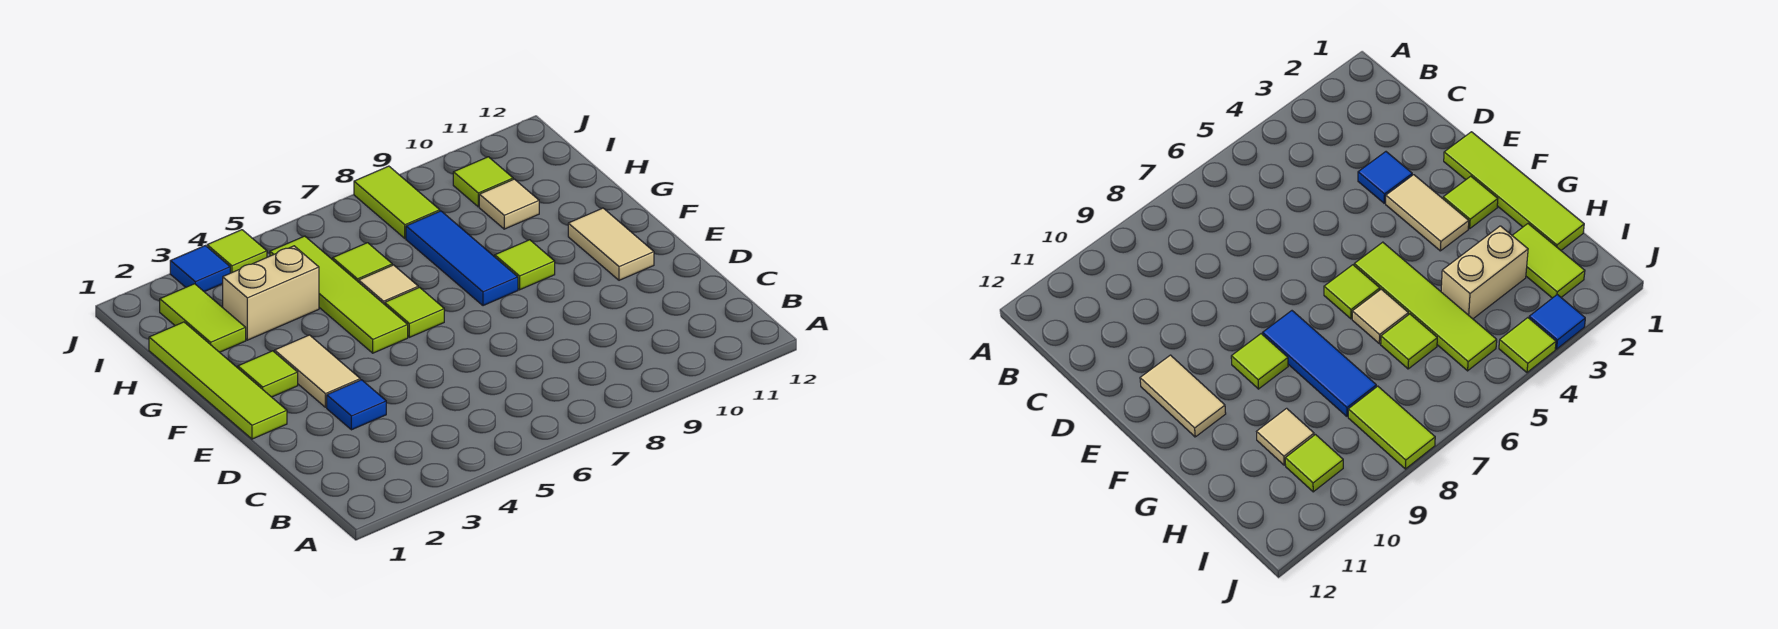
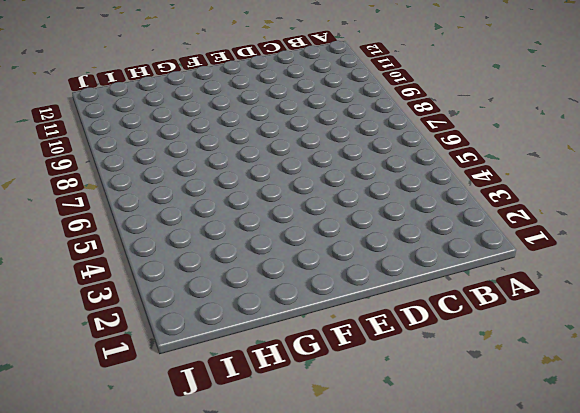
none -> blue tile D3 level 1
none -> lime tile E1:H1 level 1
none -> tan tile E3:F3 level 1

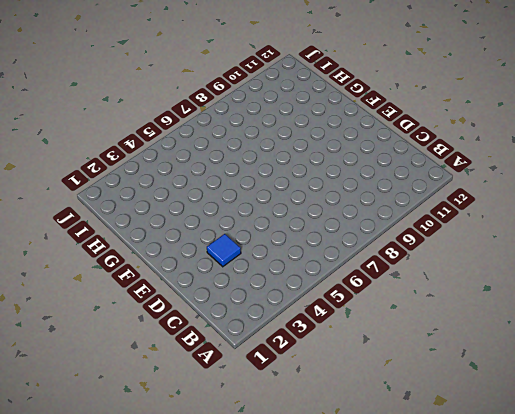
none -> lime tile E1:H1 level 1
none -> tan tile E3:F3 level 1
none -> tan tile E11:F11 level 1

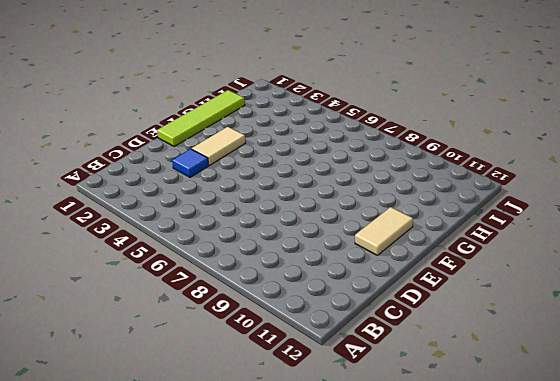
none -> lime tile F2 level 1
none -> lime tile F5:I5 level 1
none -> lime tile F6 level 1

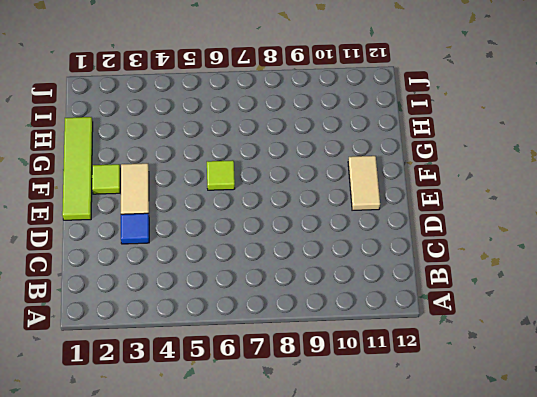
none -> lime tile F5:I5 level 1
none -> blue tile F8:H8 level 1
none -> lime tile F9 level 1

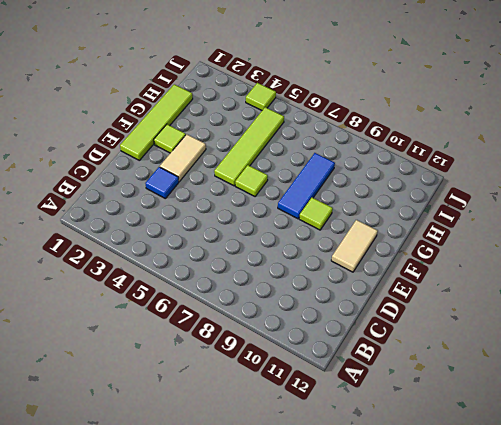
none -> tan tile G6 level 1
none -> lime tile H2:I2 level 1
none -> tan brick H3:H4 level 1

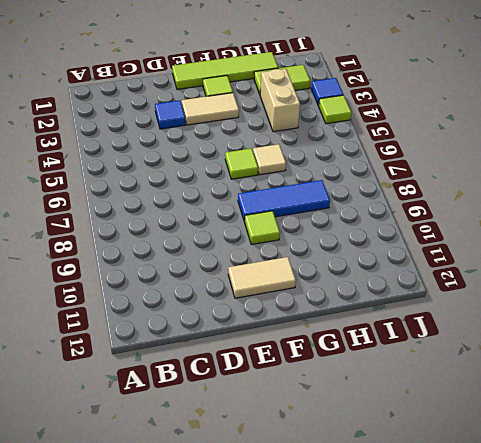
none -> lime tile F5:I5 level 1
none -> lime tile H6 level 1
none -> tan tile H10 level 1

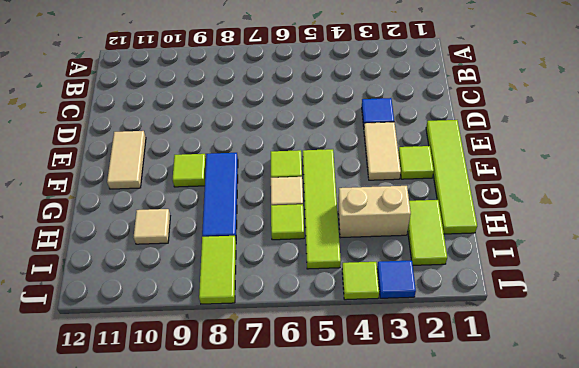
none -> lime tile I10 level 1

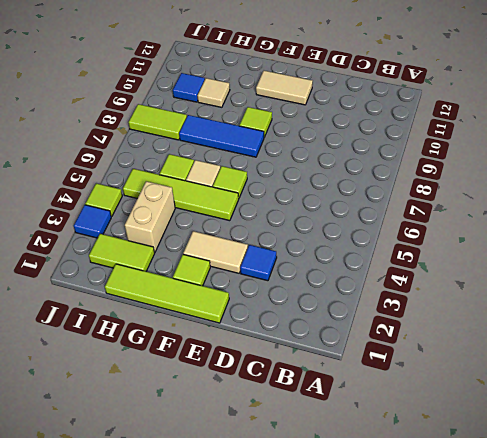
blue tile I10 level 1 -> lime tile I10 level 1

